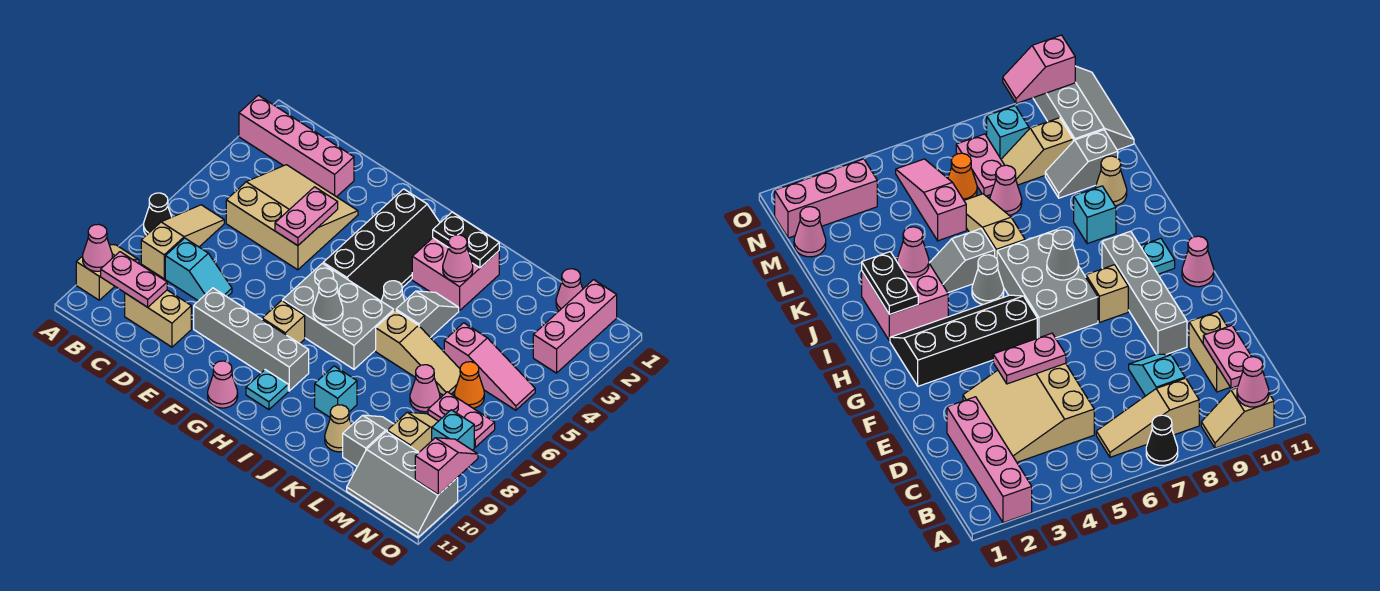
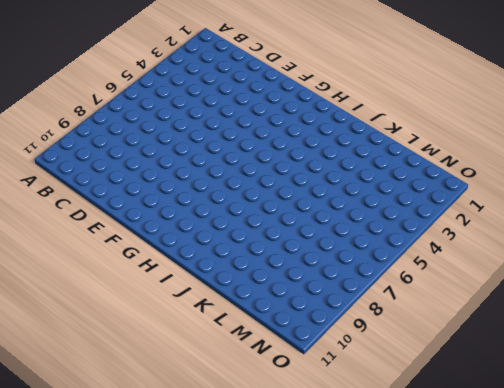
none -> pink brick A2:D2 level 1
none -> black cone A7 level 1
none -> tan slope A9:A10 level 1 top 10
none -> tan slope B6:B8 level 1 top 8

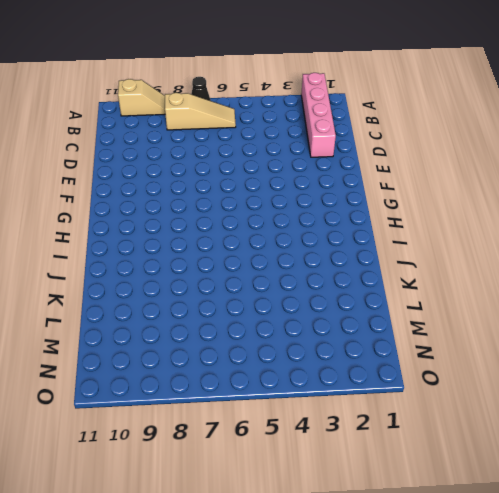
none -> tan slope C3:E5 level 1 top 5
none -> cyan slope C8:D8 level 1 top C
none -> tan brick C10:D10 level 1
none -> grey brick E9:H9 level 1

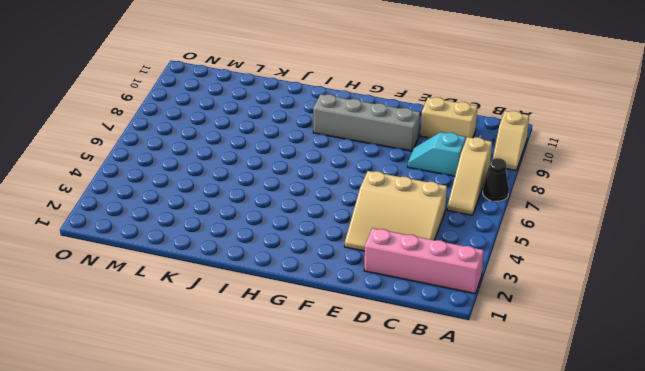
none -> black slope G2:H5 level 1 top G
none -> grey brick G6:I7 level 1
none -> tan brick G8 level 1
none -> pink cone G11 level 1

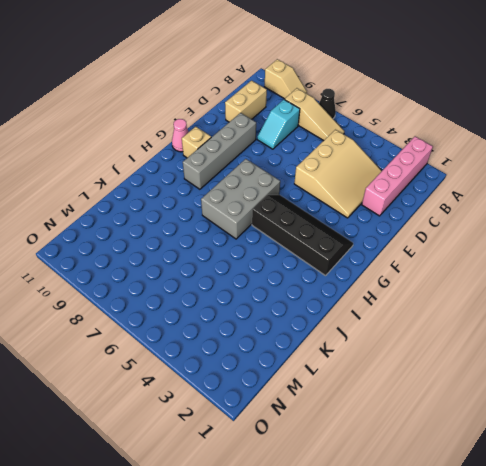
black slope G2:H5 level 1 top H -> black slope G2:H5 level 1 top G
tan brick G10 level 1 -> tan brick G8 level 1
none -> cyan plate H10 level 1
none -> pink brick I2:J3 level 1
none -> grey cone I5 level 1
none -> grey slope J4:J5 level 1 top 5

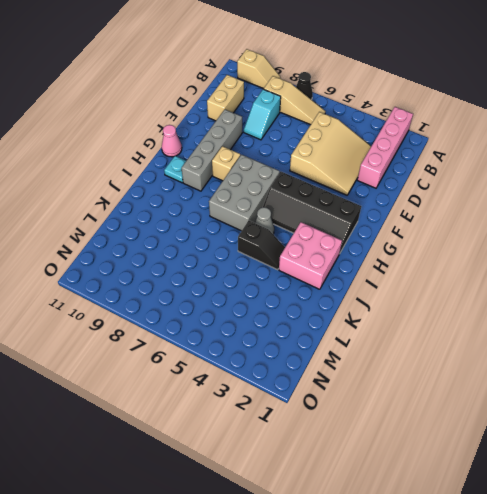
black slope J4:J5 level 1 top 5 -> grey slope J4:J5 level 1 top 5
none -> tan slope J6:L6 level 1 top J
none -> cyan brick J9 level 1
none -> tan cone K10 level 1
none -> pink slope L5:N5 level 1 top L

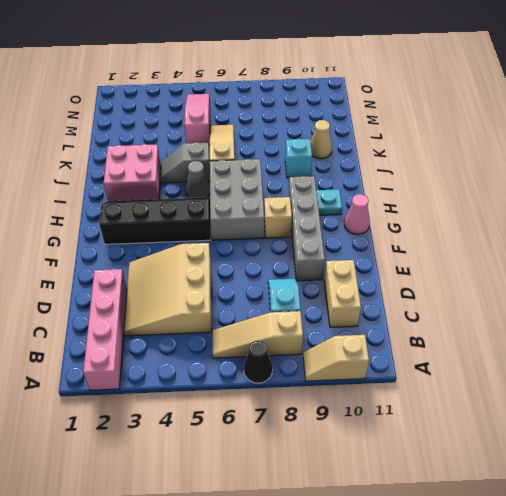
none -> pink cone L7 level 1
none -> grey slope L9:L10 level 1 top 10
none -> pink cone M1 level 1
none -> orange cone M6 level 1

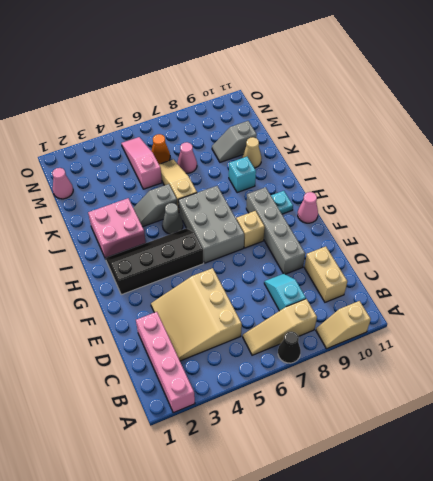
none -> pink plate M7:N7 level 1
none -> tan slope M8:M9 level 1 top 9
none -> grey slope M10:O11 level 1 top 10
none -> pink brick N1:N3 level 1

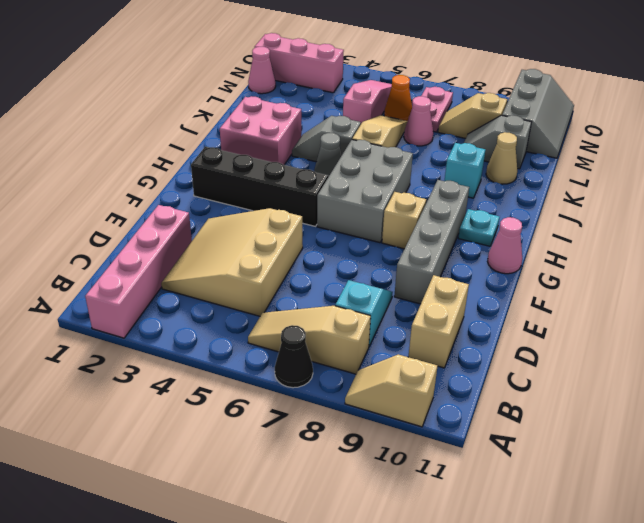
none -> cyan brick N8 level 1
none -> pink cone A10 level 2
none -> pink plate B10:C10 level 2
none -> pink plate E4:E5 level 2

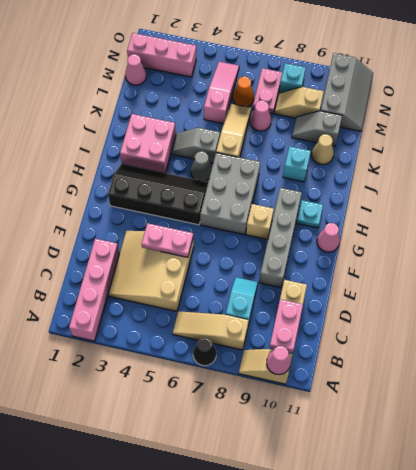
none -> grey cone H7 level 2
none -> black plate I2:J2 level 2
none -> pink cone J3 level 2
none -> pink slope O9:O10 level 2 top 10

